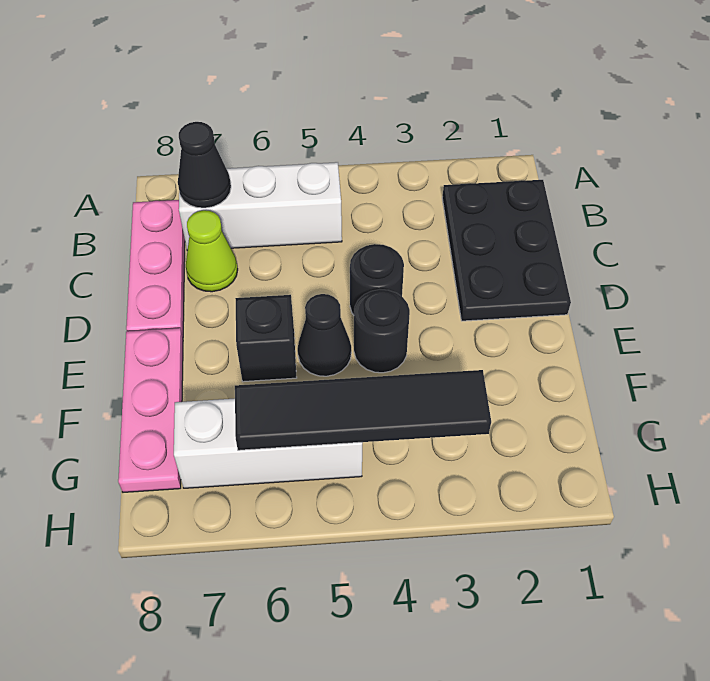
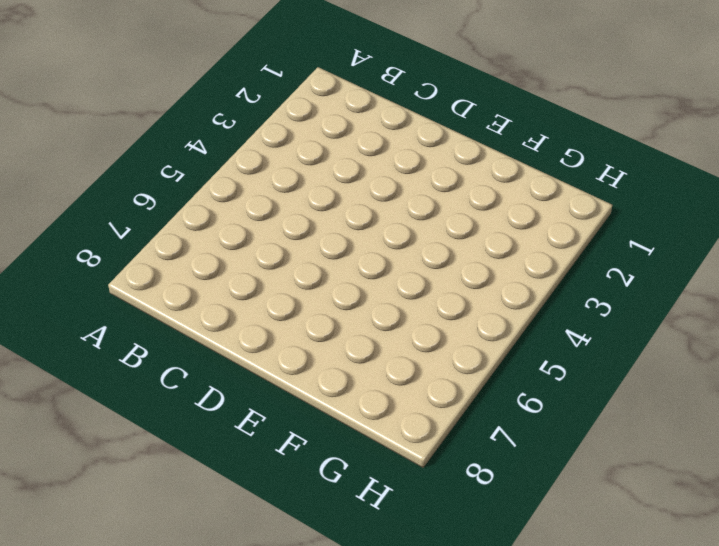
none -> black plate B1:D2 level 1
none -> white brick B5:B7 level 1
none -> pink plate B8:D8 level 1

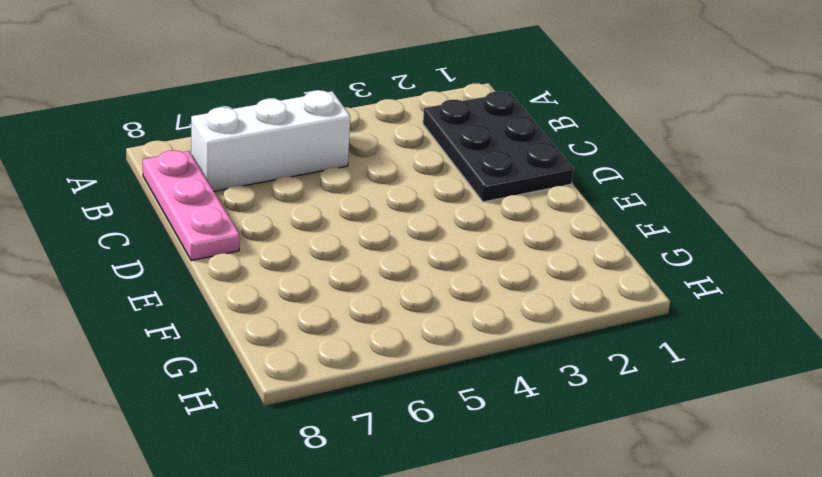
none -> lime cone C7 level 1
none -> black round brick D4 level 1
none -> black round brick E4 level 1

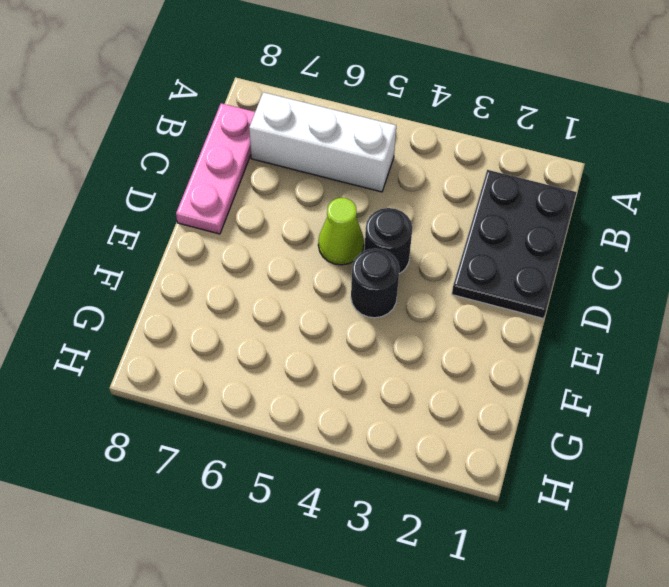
lime cone D5 level 1 -> lime cone C7 level 1
none -> black cone E5 level 1
none -> black brick E6 level 1
none -> pink plate E8:G8 level 1

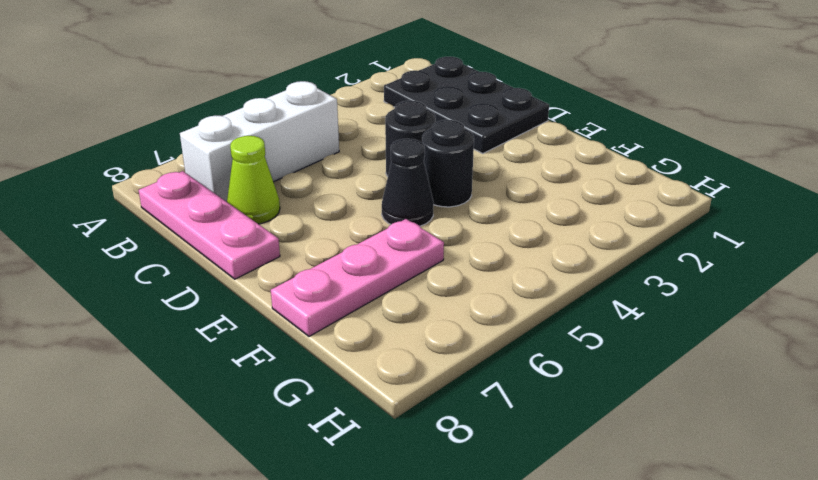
pink plate F6:F8 level 1 -> pink plate E8:G8 level 1
none -> black brick E6 level 1
none -> white brick G5:G7 level 1
none -> black cone B7 level 2

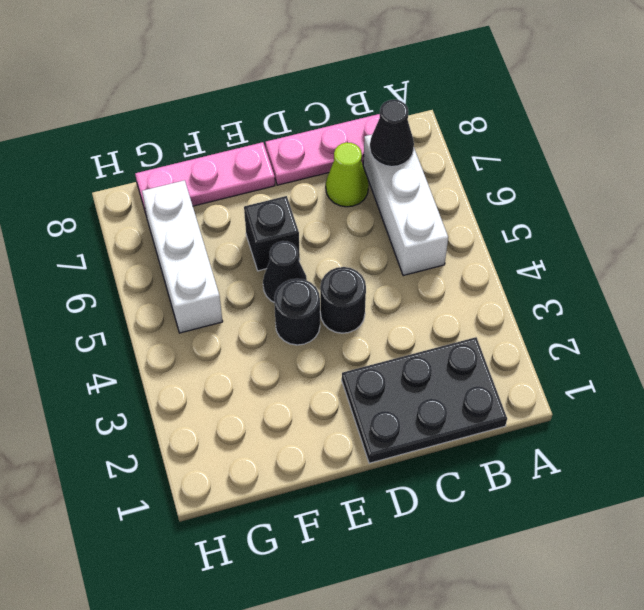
none -> black tile G3:G6 level 2

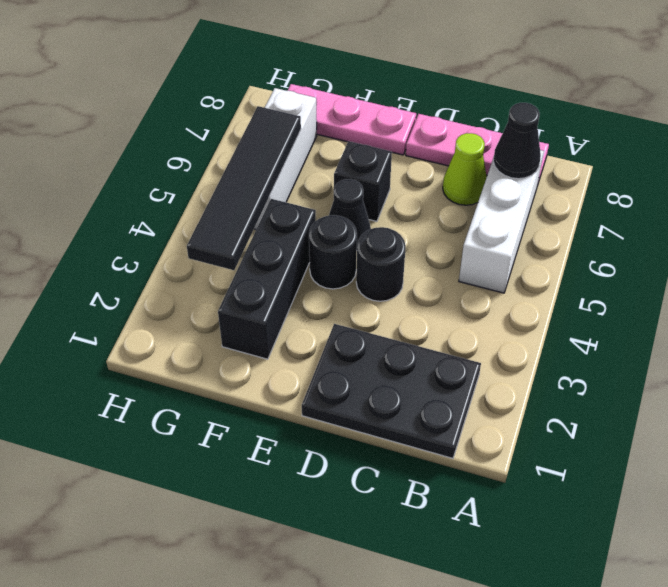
black brick F2:F4 level 1 -> none

